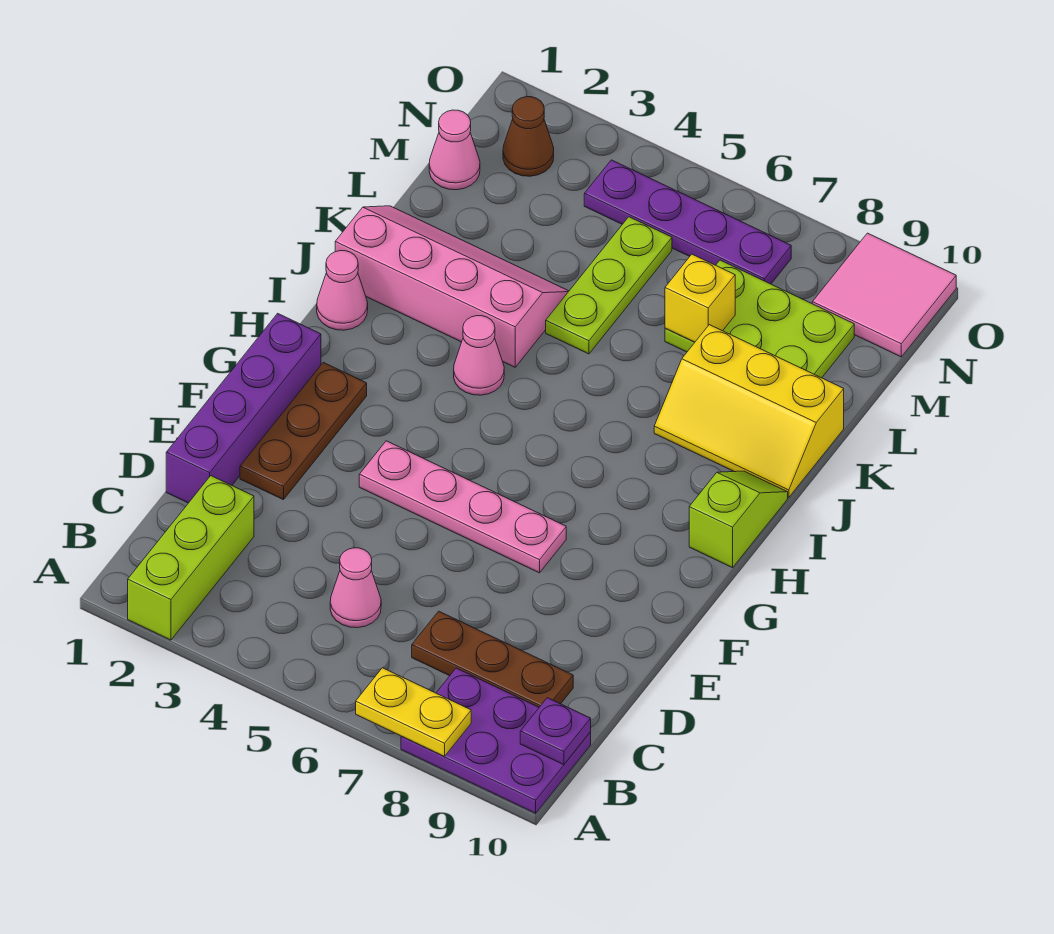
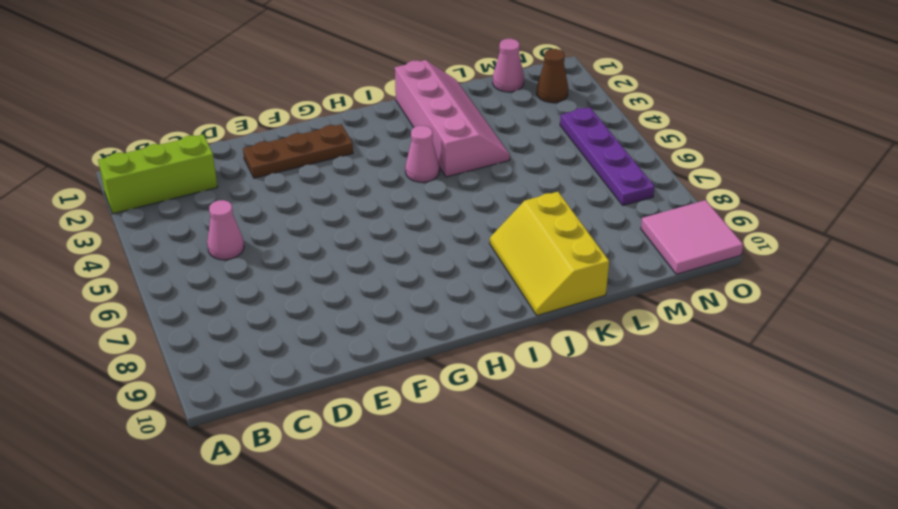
none -> purple plate A8:B10 level 1
none -> brown plate C7:C9 level 1
none -> purple brick D1:G1 level 1

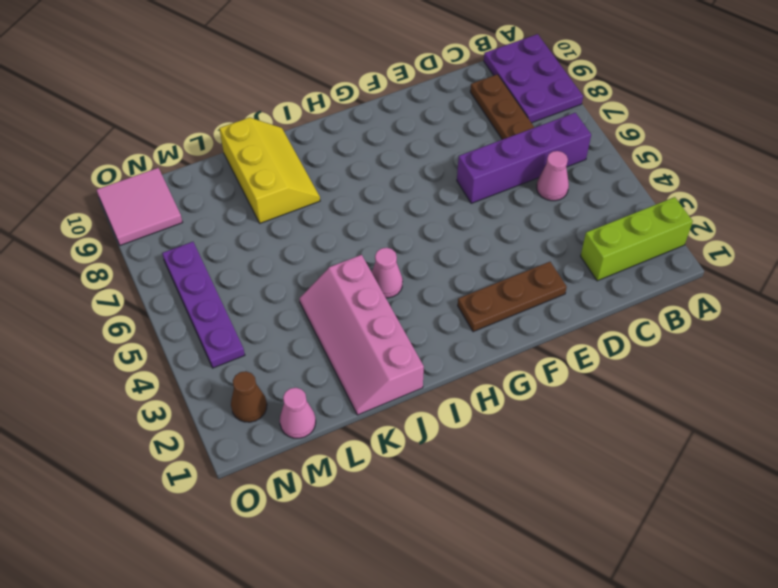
purple brick B6:E6 level 1 -> purple brick D1:G1 level 1
none -> pink plate F4:F7 level 1
none -> lime slope H10:I10 level 1 top H
none -> pink cone I1 level 1

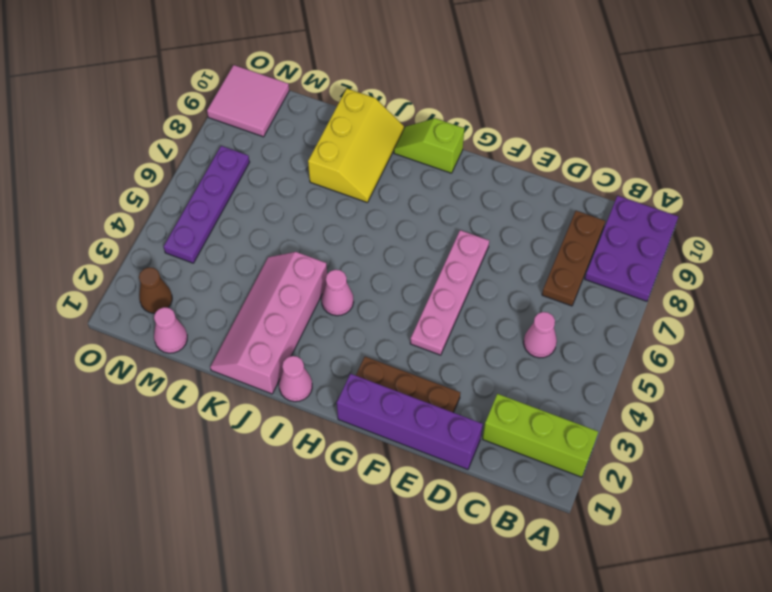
none -> lime plate K5:M5 level 1
none -> lime plate L7:M9 level 1
none -> yellow plate A7:A8 level 2

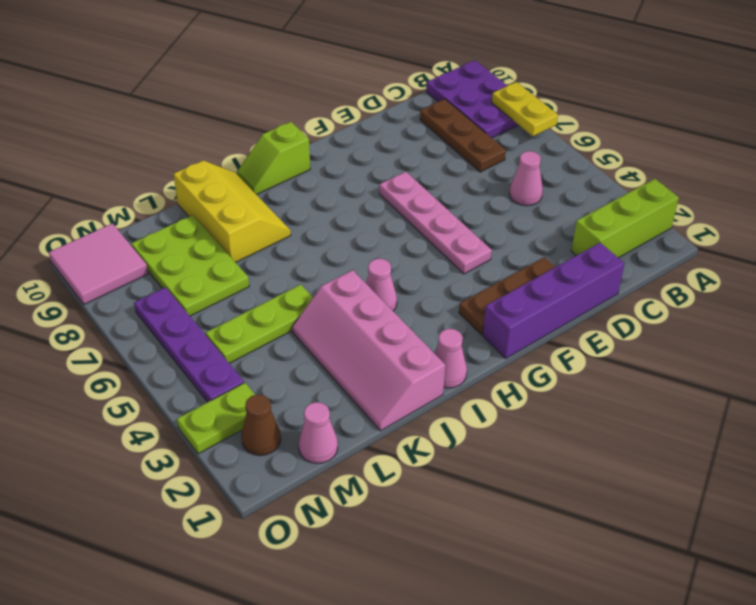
lime plate N3:O3 level 1 -> none
none -> purple plate B10 level 2
none -> yellow brick L7 level 2

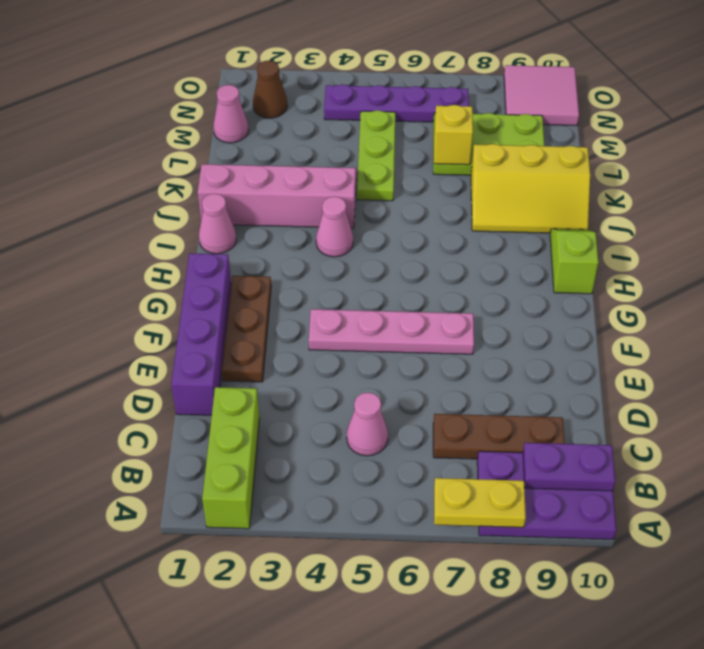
purple plate B9:B10 level 2 -> purple plate B10 level 2

